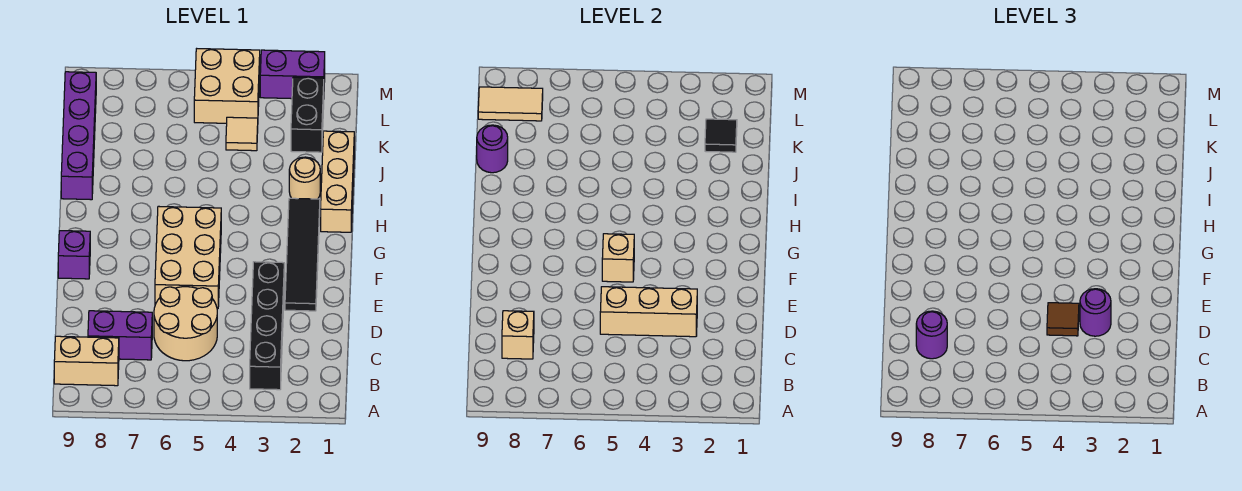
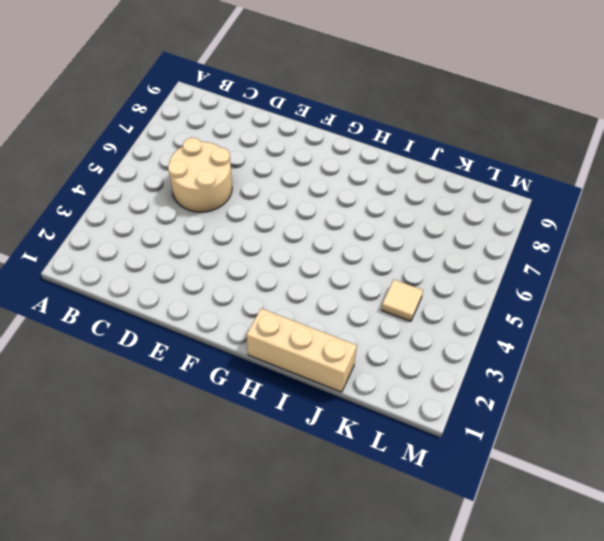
none -> black brick B3:E3 level 1
none -> tan brick B8:B9 level 1
none -> purple brick C7:C8 level 1

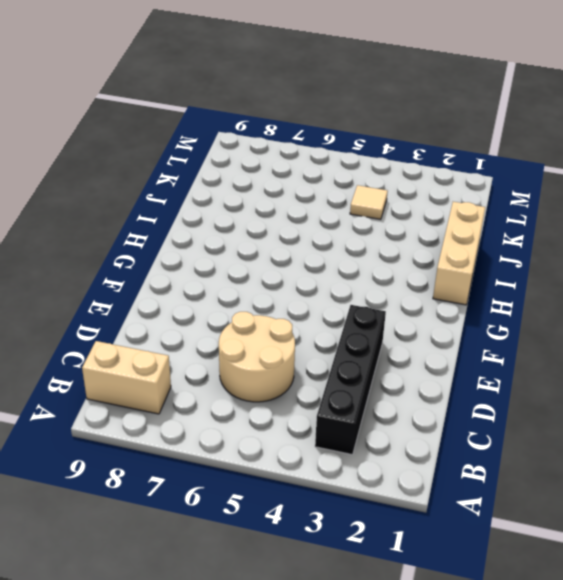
none -> purple brick C7:C8 level 1
none -> black tile E2:H2 level 1
none -> tan brick E5:G6 level 1

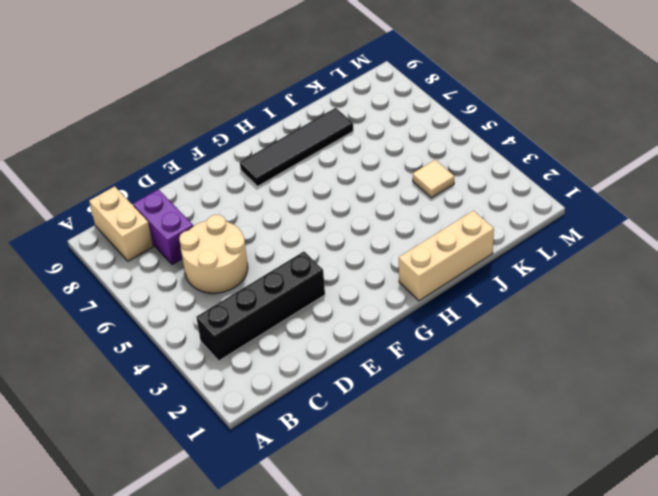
black tile G8:J8 level 1 -> black tile E2:H2 level 1
none -> tan brick E5:G6 level 1
none -> purple brick F9 level 1
none -> tan round brick I2 level 1

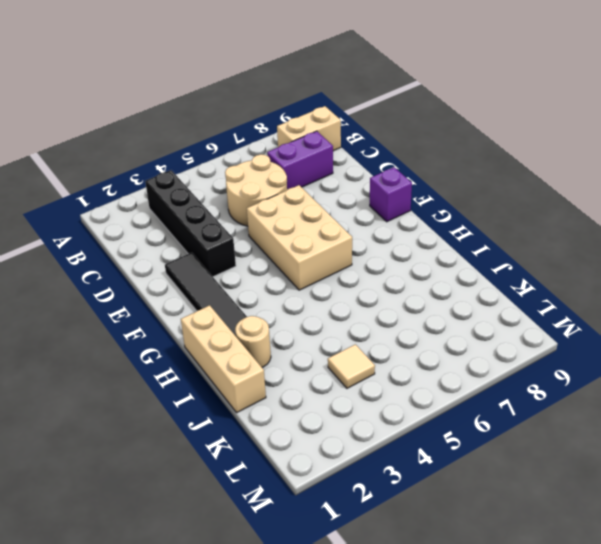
none -> purple brick I9:L9 level 1
none -> black brick K2:L2 level 1
none -> tan brick L4:M5 level 1

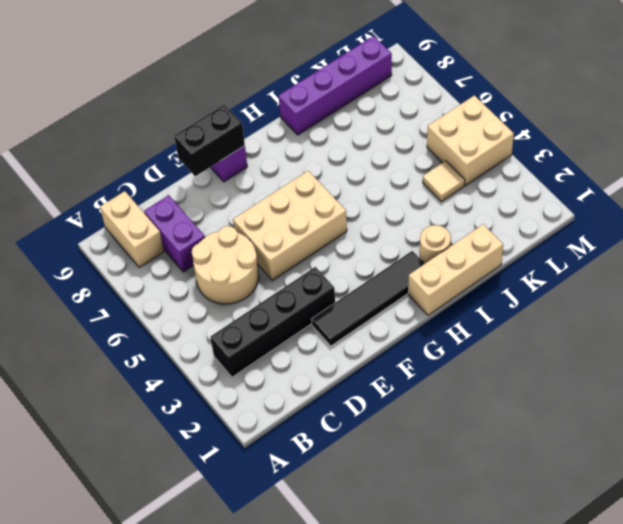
black brick E9:F9 level 2 -> black brick K2:L2 level 1
none -> purple brick M2:M3 level 1
none -> tan brick C8 level 2
none -> tan brick D3:D5 level 2

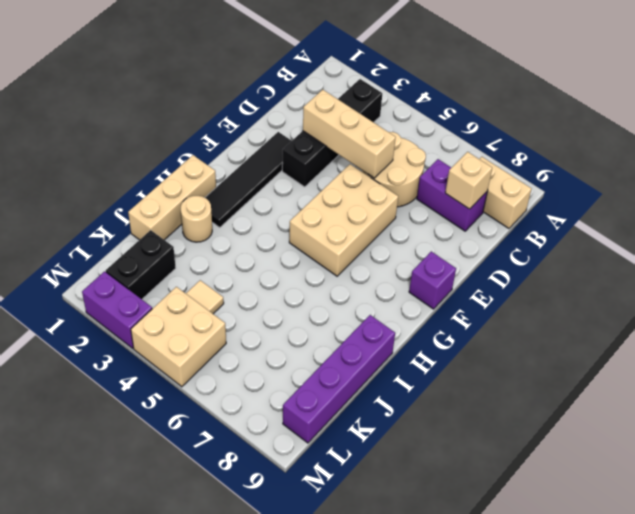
none -> tan brick F5 level 2
none -> purple round brick J9 level 2
none -> black tile K2 level 2

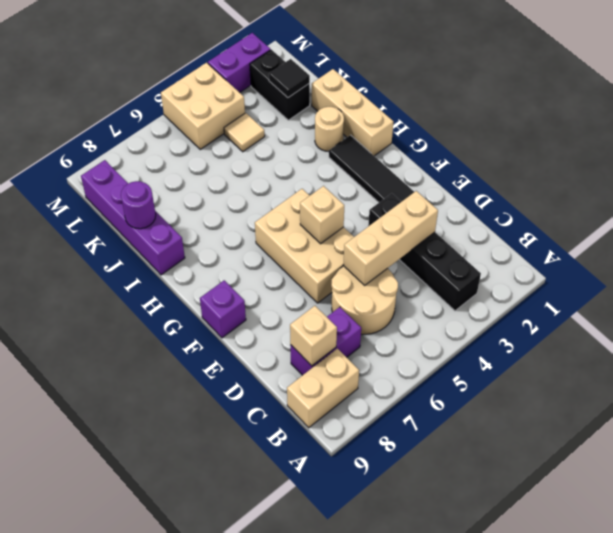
none -> tan tile L8:L9 level 2
none -> purple round brick C8 level 3
none -> purple round brick D3 level 3

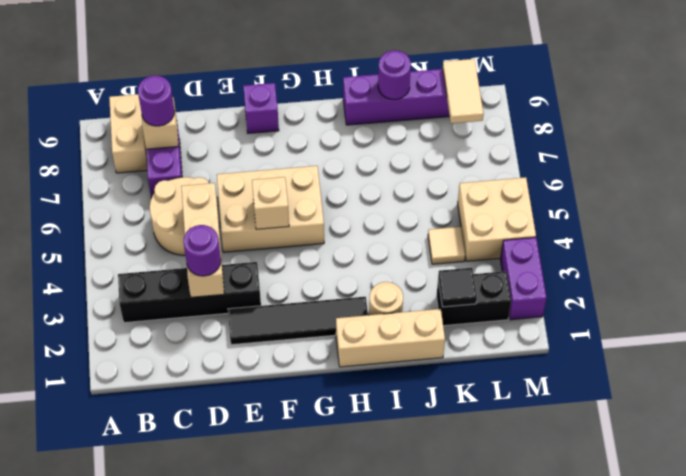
none -> brown tile D4 level 3

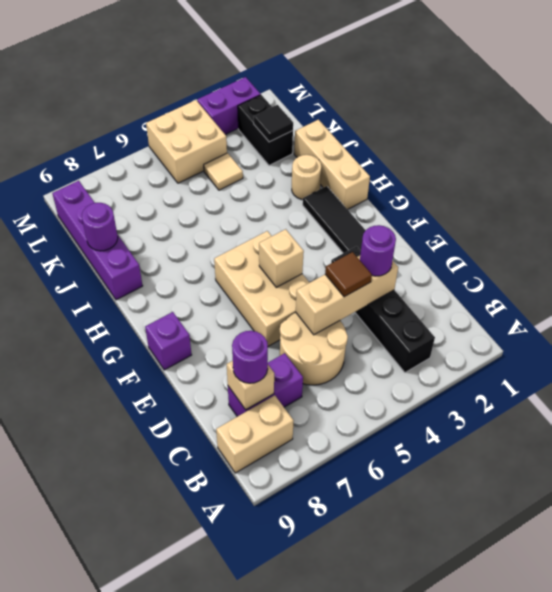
none -> tan tile L8:L9 level 2

